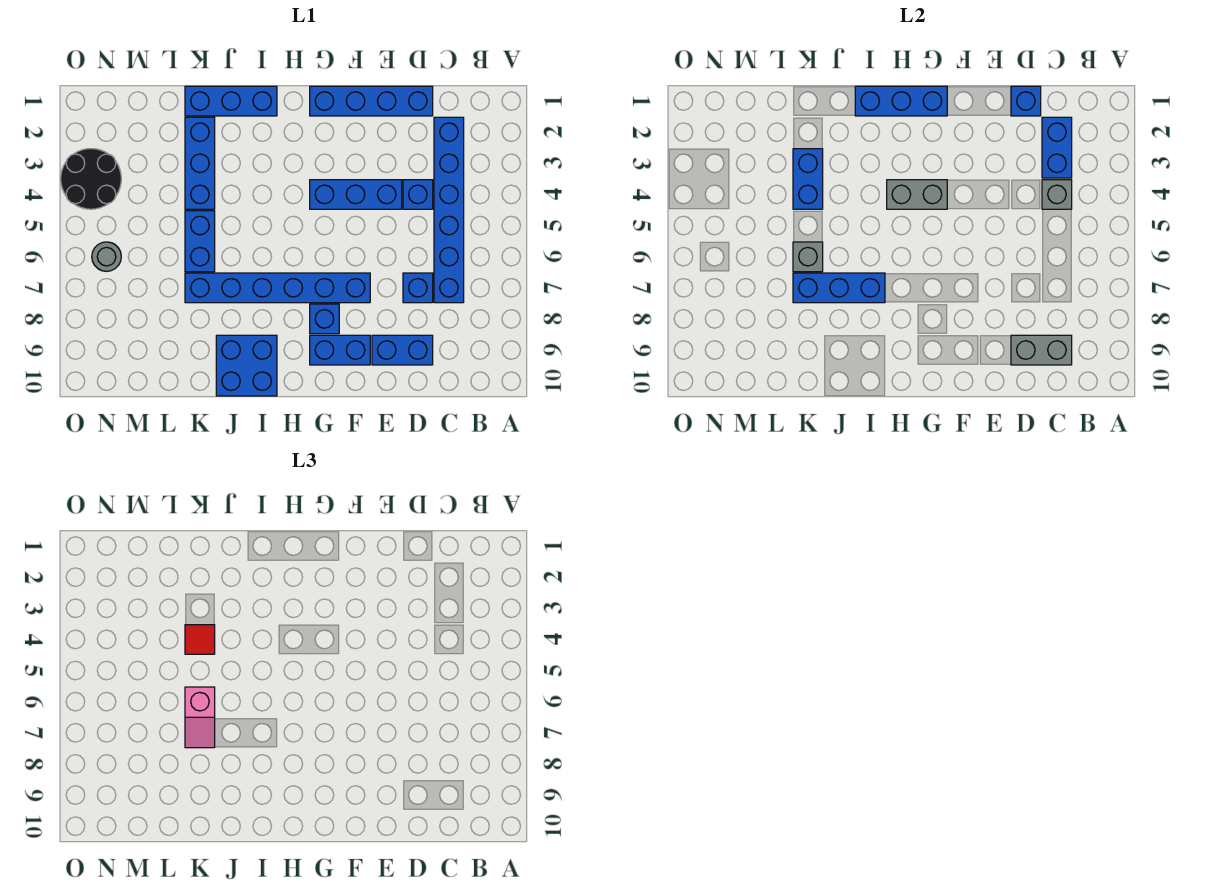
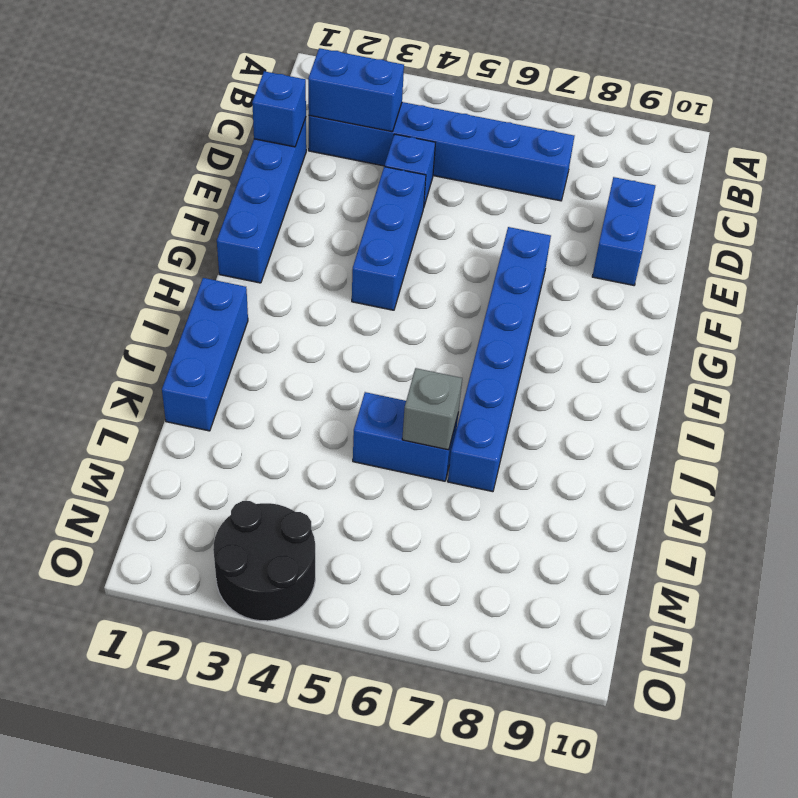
none -> blue brick D7 level 1
none -> blue brick F9:G9 level 1
none -> blue brick G8 level 1

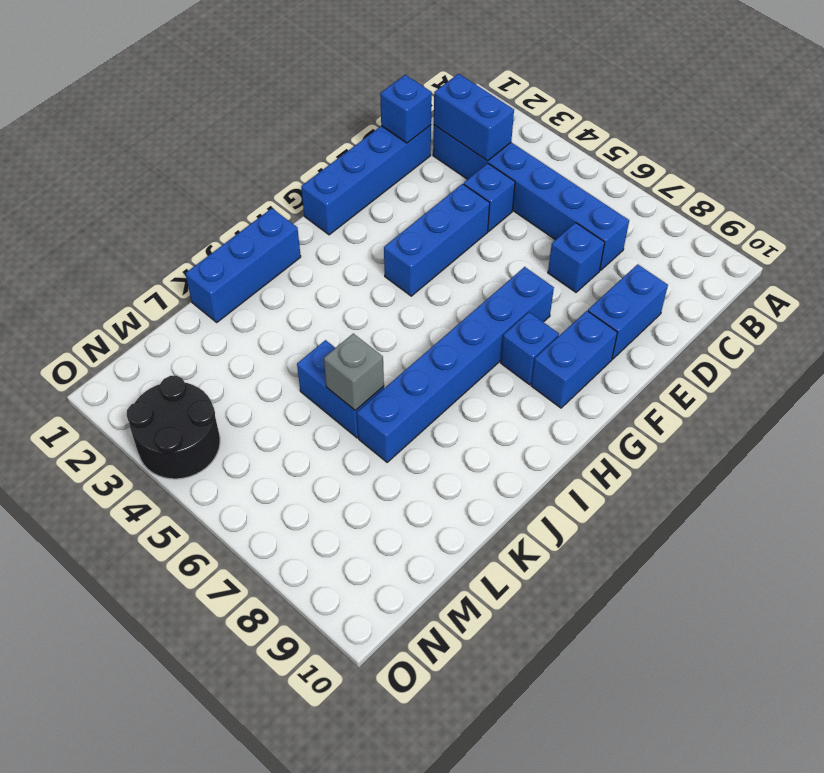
none -> blue brick I9:J10 level 1
none -> blue brick K2:K4 level 1
none -> grey round brick N6 level 1

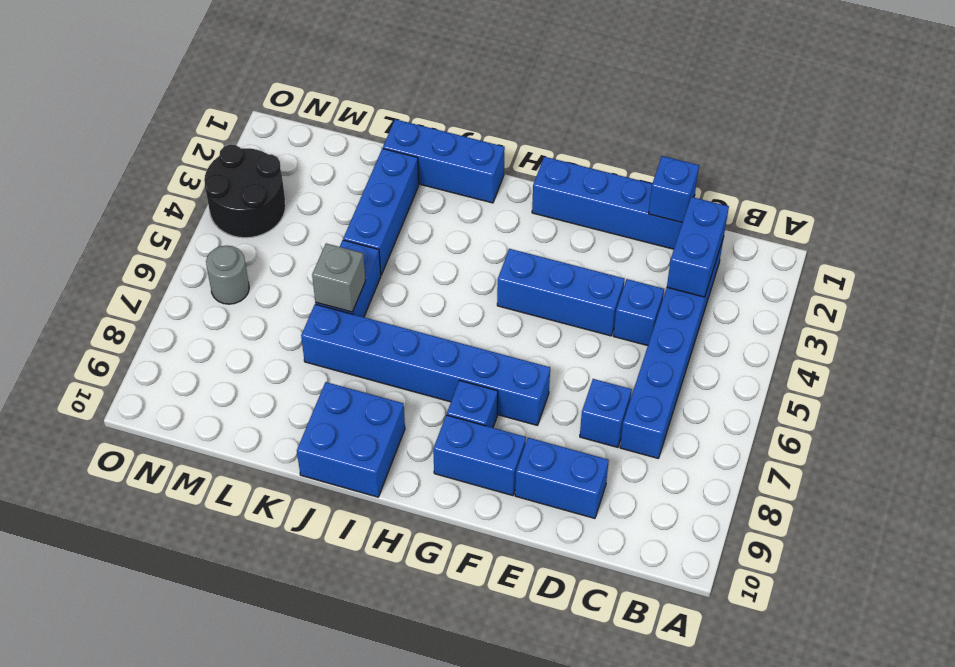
none -> grey brick C4 level 2
none -> grey brick C9:D9 level 2
none -> blue brick G1:I1 level 2

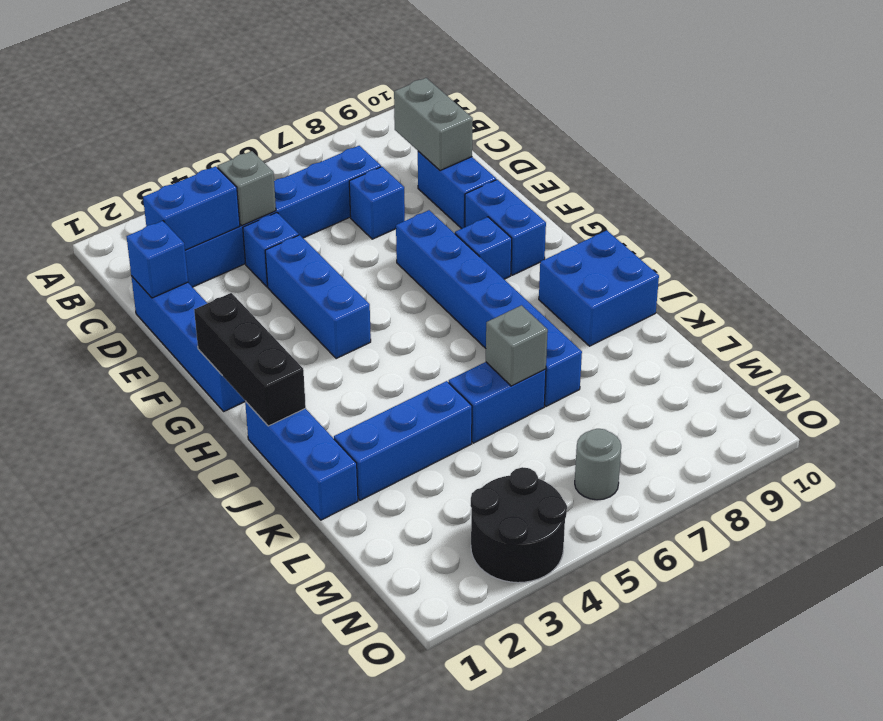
black brick G1:I1 level 2 -> blue brick G1:I1 level 2
none -> grey brick G4:H4 level 2
none -> blue brick I7:K7 level 2
none -> blue brick K3:K4 level 2

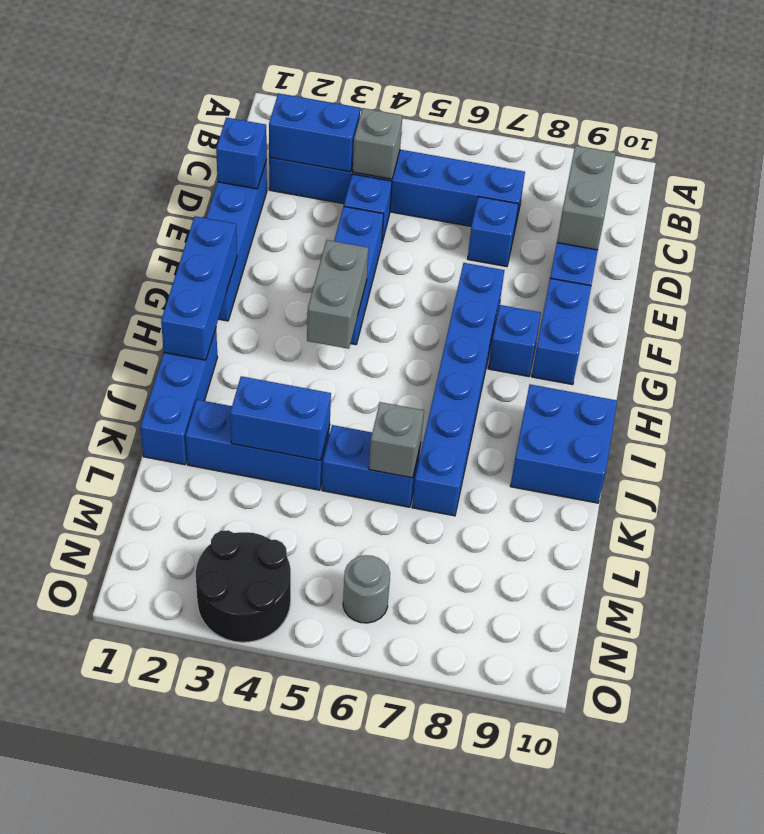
none -> blue brick I7:K7 level 2
none -> red tile K4 level 3
none -> pink slope K6:K7 level 3 top 6

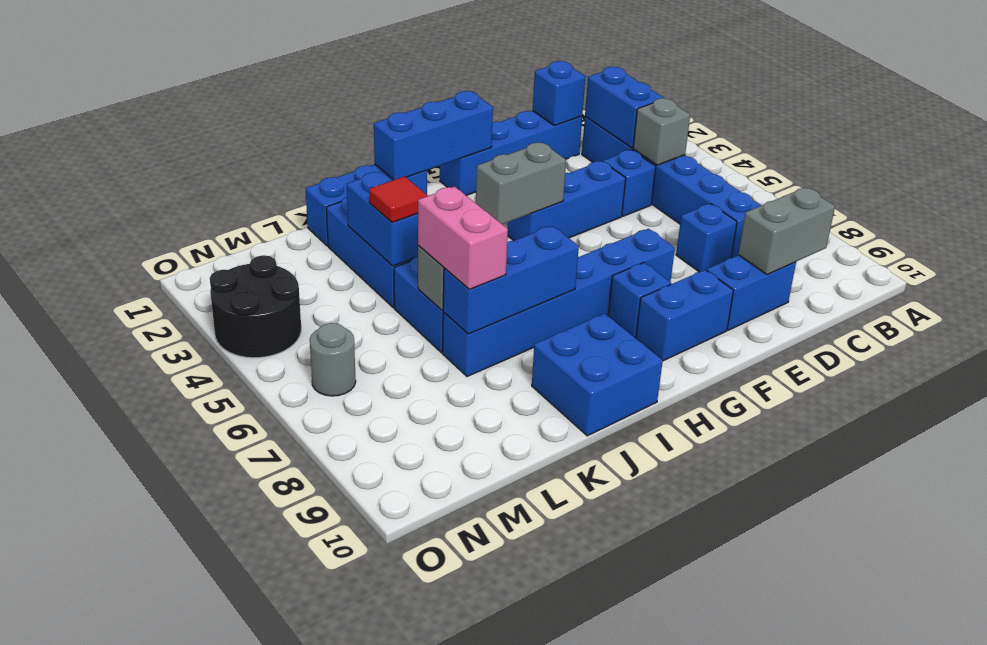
pink brick K6:K7 level 3 -> pink slope K6:K7 level 3 top 6

